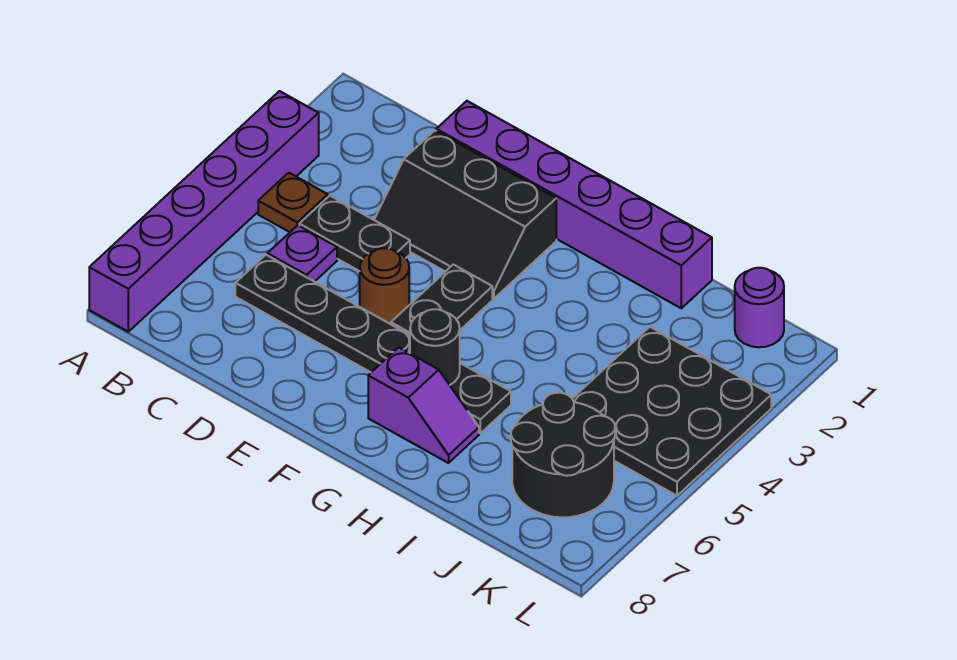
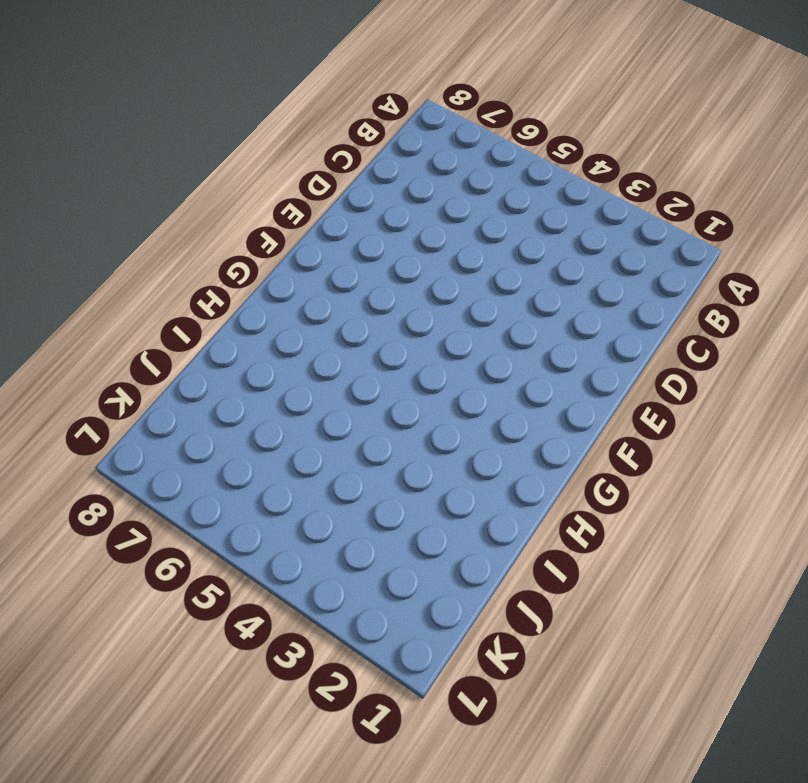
none -> purple brick A3:A8 level 1
none -> brown plate B4 level 1
none -> black plate C4:D4 level 1

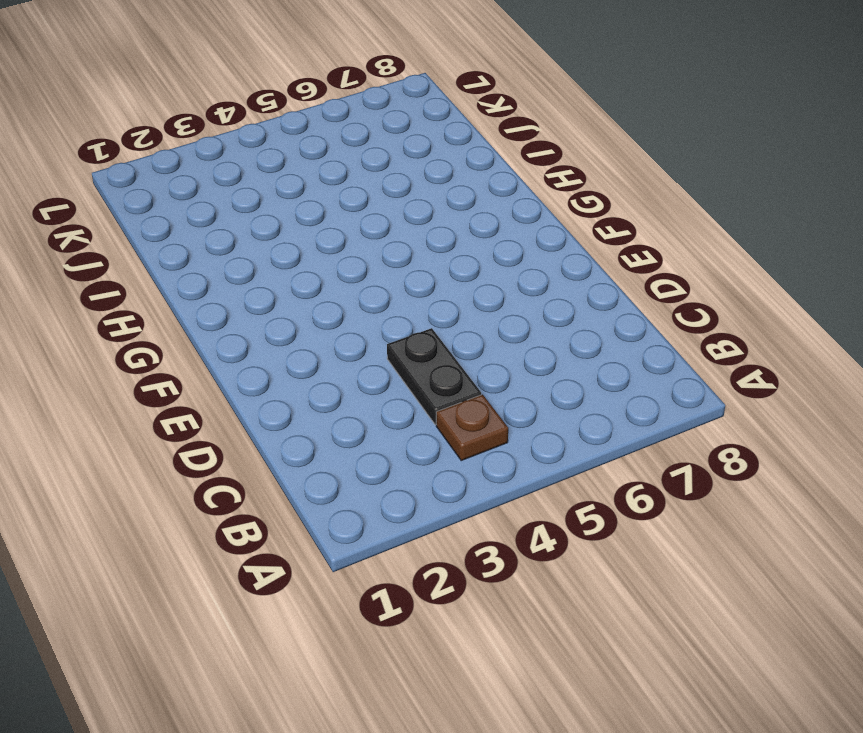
none -> purple brick A3:A8 level 1
none -> purple plate C5 level 1
none -> black plate C6:H6 level 1

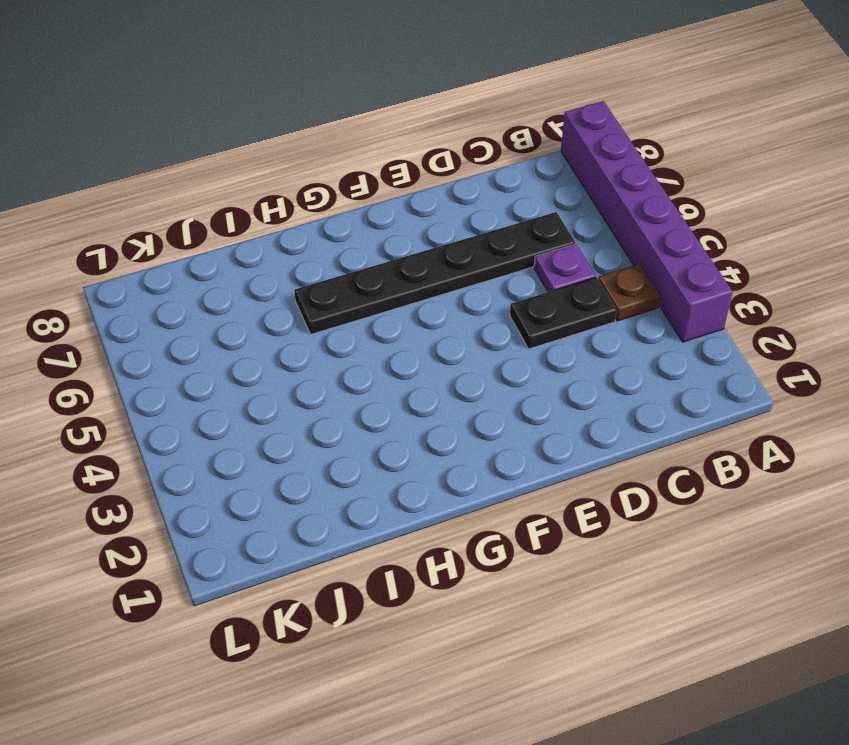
none -> purple brick D1:I1 level 1
none -> black slope D2:F3 level 1 top 2
none -> brown round brick E5 level 1

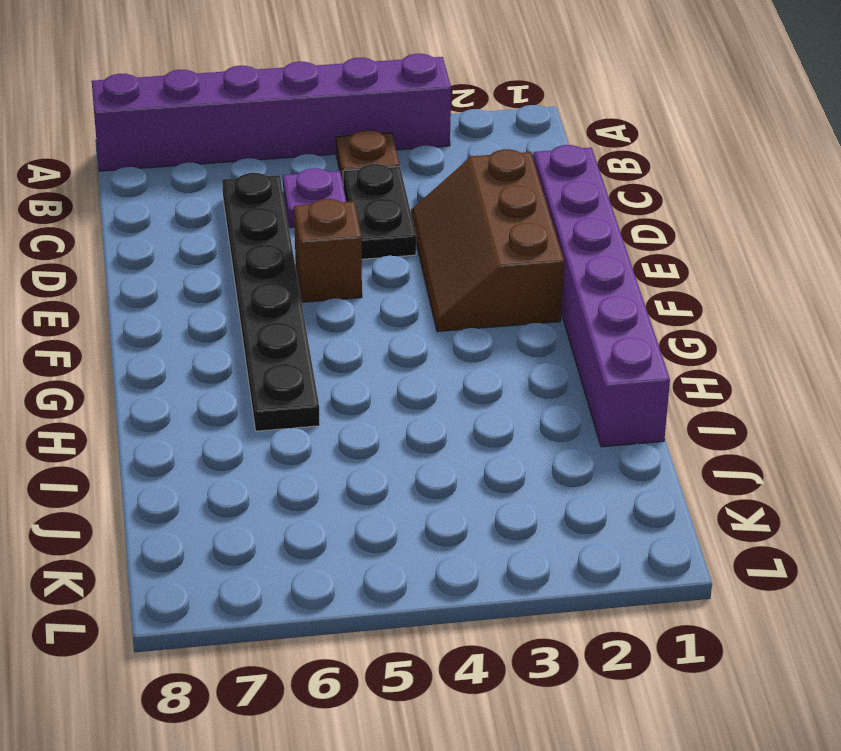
brown slope D2:F3 level 1 top 2 -> black slope D2:F3 level 1 top 2
brown brick E5 level 1 -> brown round brick E5 level 1
none -> black plate F4:F5 level 1
none -> purple slope G7:H7 level 1 top G
none -> black plate J3:L5 level 1

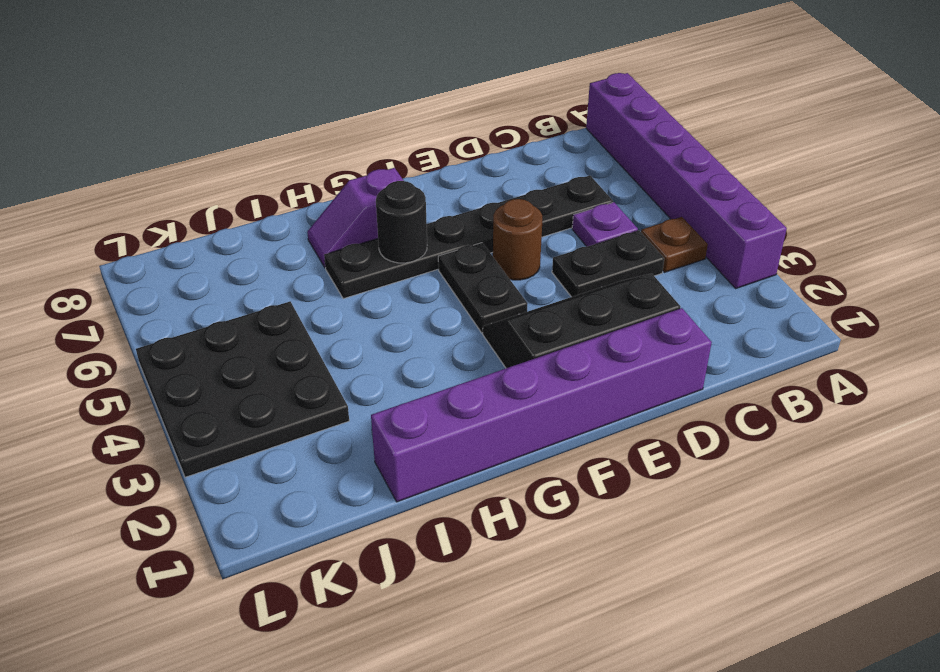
none -> black round brick J6:K7 level 1
none -> purple round brick K1 level 1

